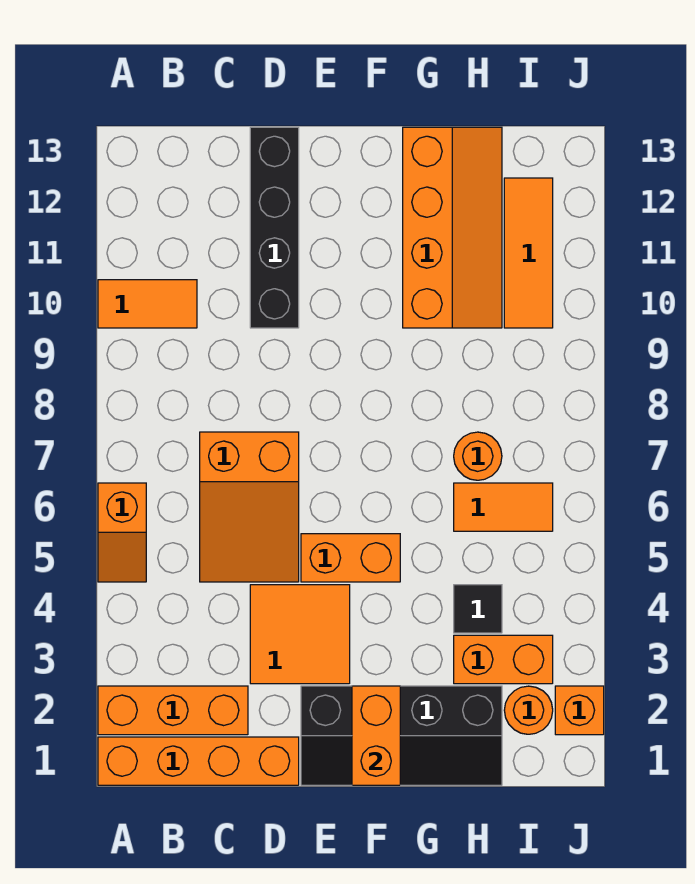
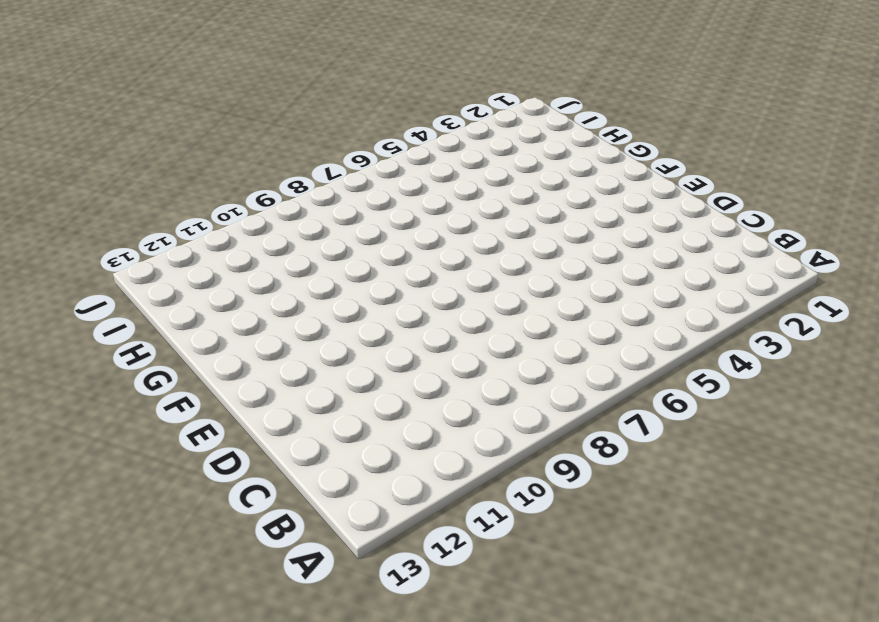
none -> orange brick A1:D1 level 1
none -> orange brick A2:C2 level 1
none -> orange slope A5:A6 level 1 top 6

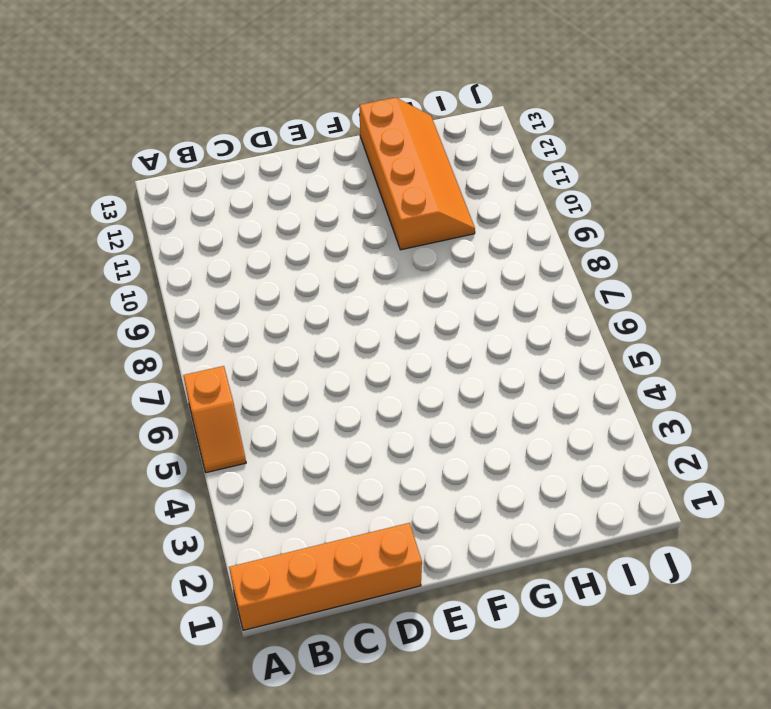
none -> orange brick A2:C2 level 1
none -> orange tile A10:B10 level 1
none -> orange slope C5:D7 level 1 top 7

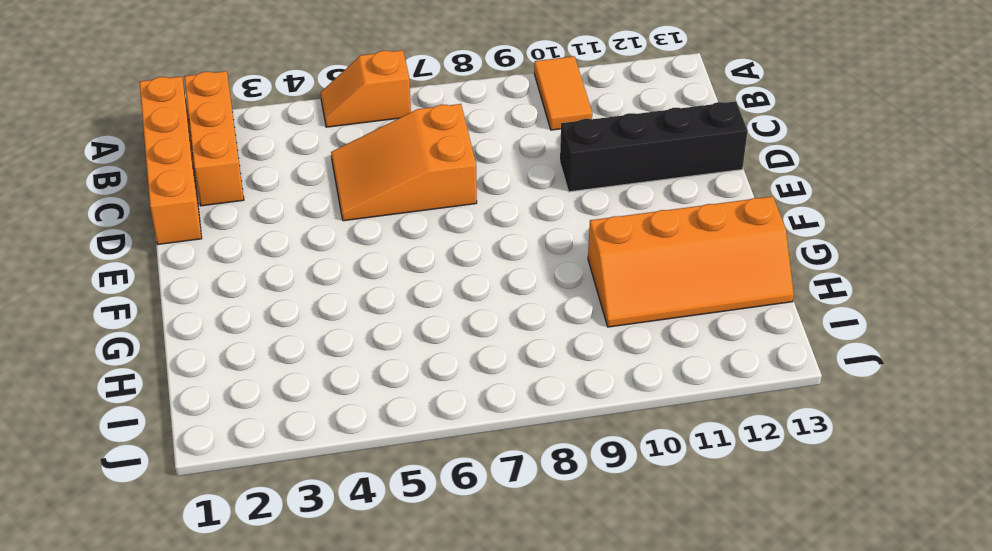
none -> orange tile D3:E4 level 1
none -> black slope E1:H2 level 1 top 2
none -> orange brick E5:F5 level 1

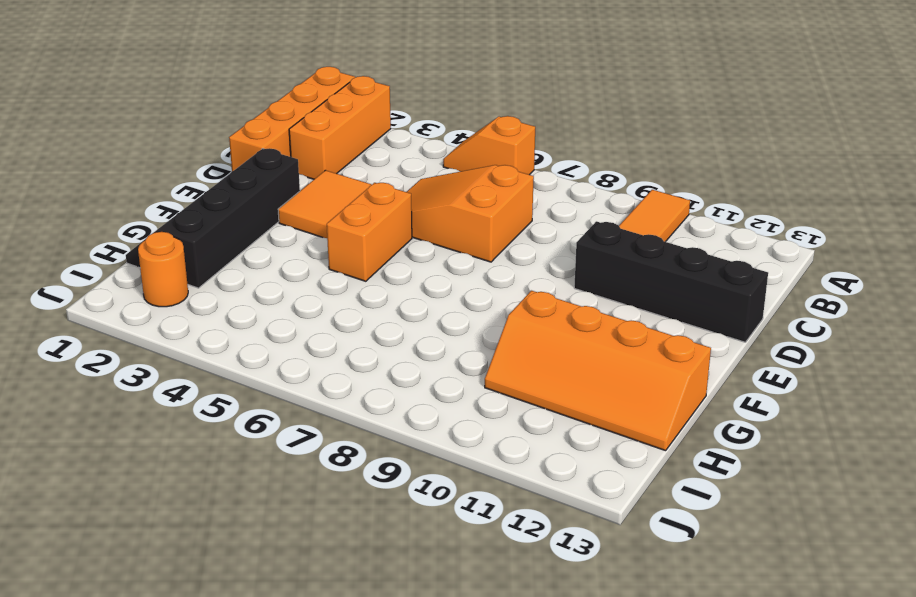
none -> orange brick H3:I3 level 1
none -> black tile H4 level 1
none -> orange tile H6:I6 level 1

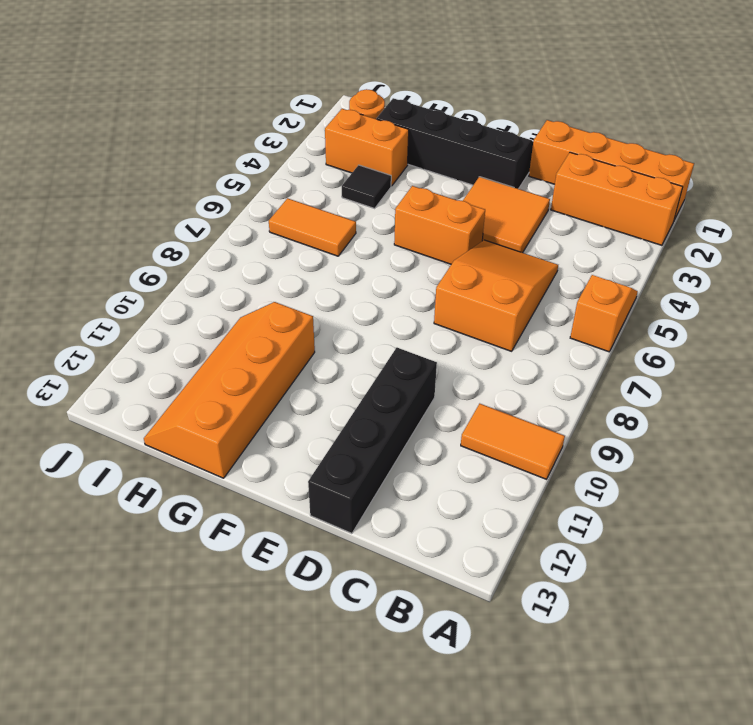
none -> orange round brick H7 level 1
none -> orange tile I10:I12 level 1
none -> orange brick J2 level 1

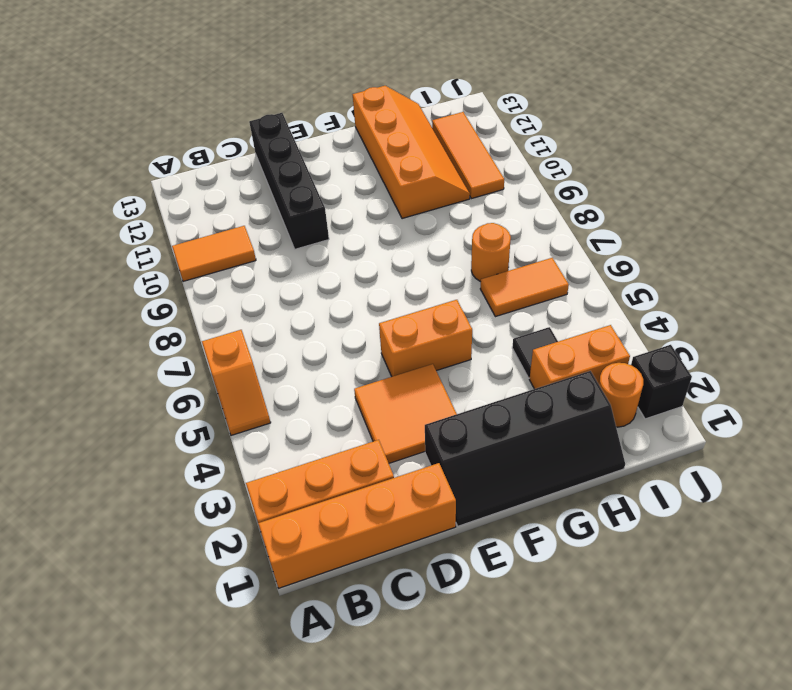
black brick J2 level 1 -> orange brick J2 level 1
none -> orange slope C5:D7 level 1 top 7
none -> orange brick F1:F2 level 2

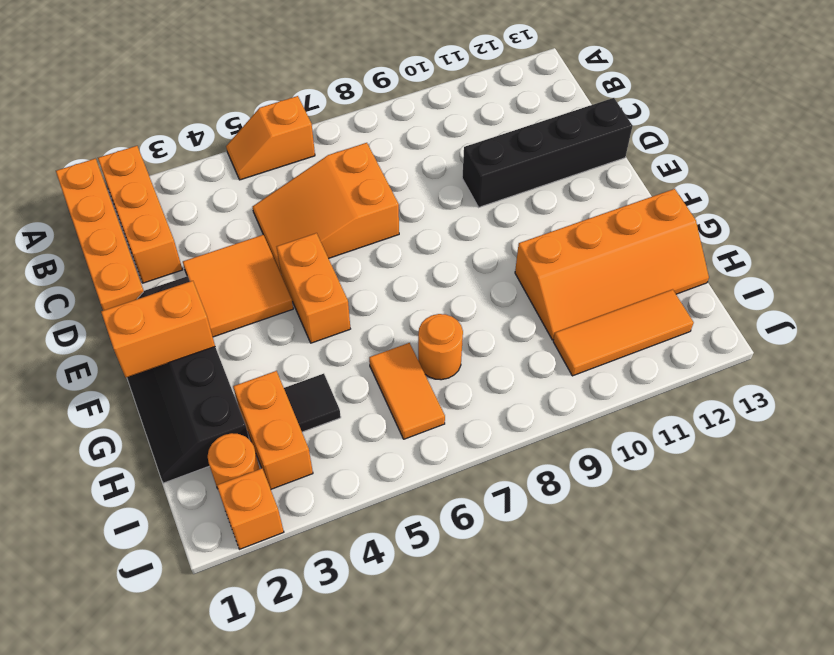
none -> orange tile A10:B10 level 1

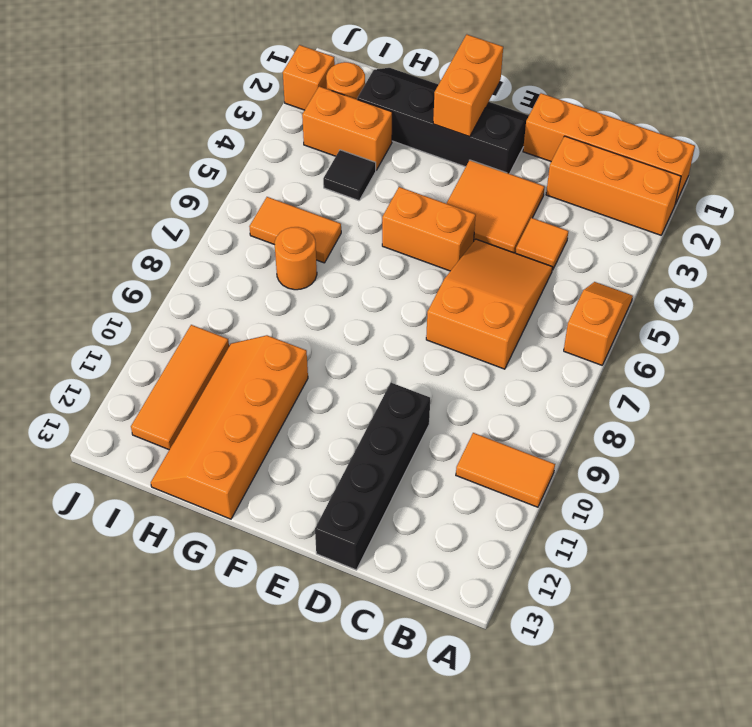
orange tile C4 level 1 -> none

